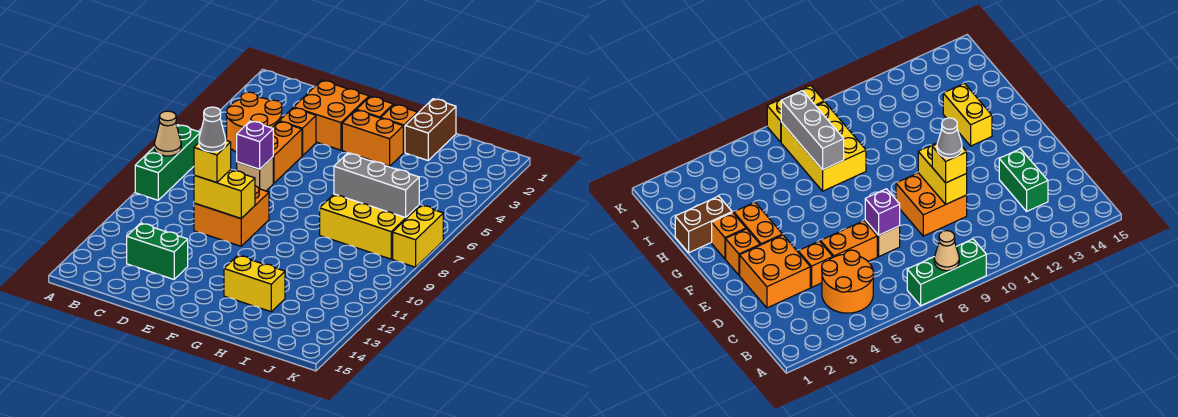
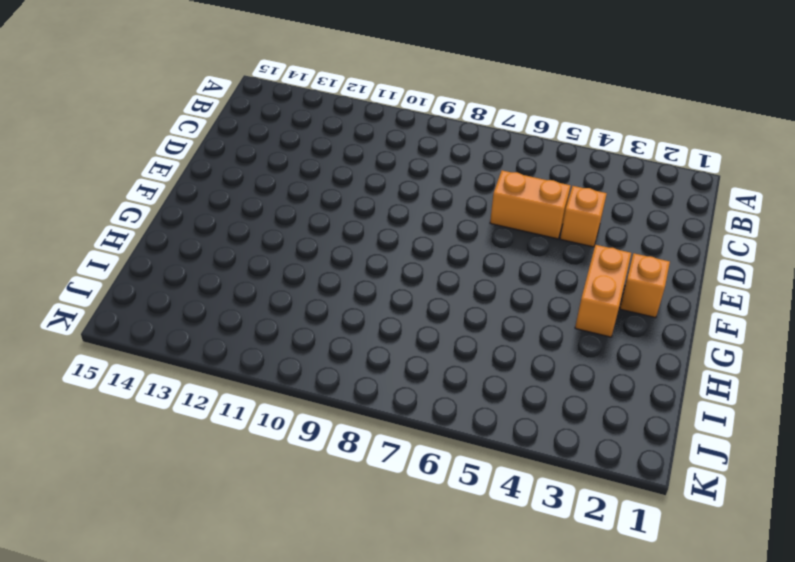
none -> green brick A7:A9 level 1
none -> orange round brick B4:C5 level 1
none -> green brick C13:D13 level 1

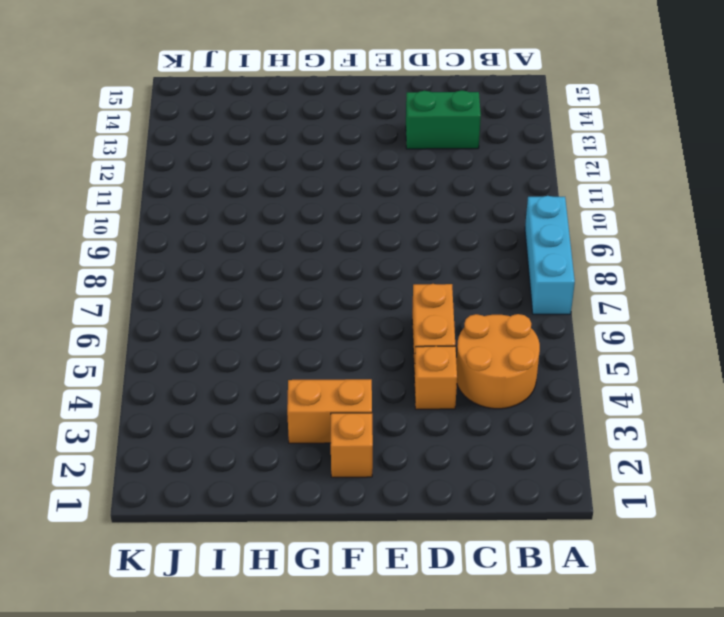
cyan brick A7:A9 level 1 -> green brick A7:A9 level 1
none -> orange brick D2:E3 level 1
none -> tan brick D7 level 1
none -> orange brick D9:E10 level 1

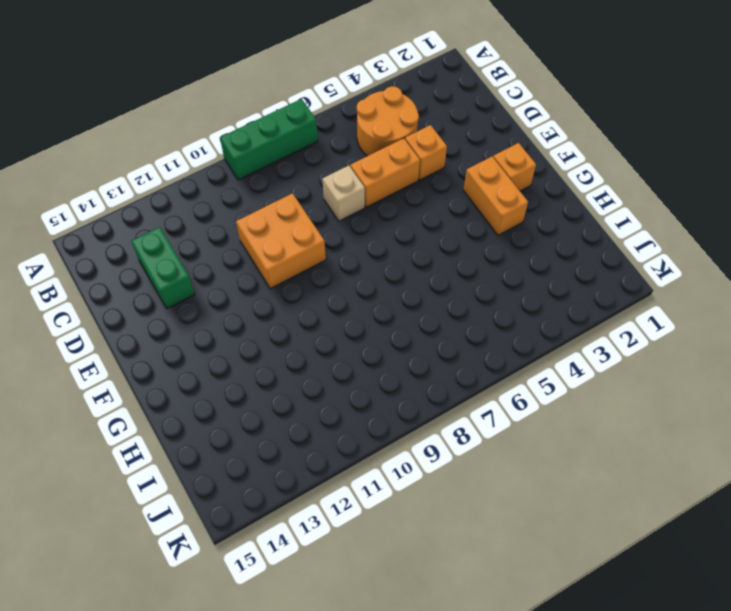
none -> orange brick D2:E3 level 1
none -> orange brick G2 level 1
none -> yellow brick G13:H13 level 1

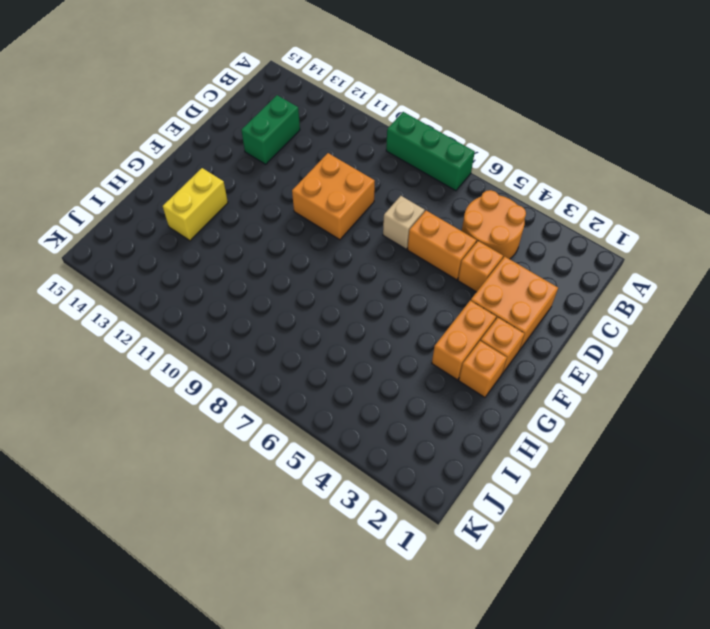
none -> brown brick H1:H2 level 1
none -> yellow brick H7:J8 level 1
none -> yellow brick K7:K8 level 1

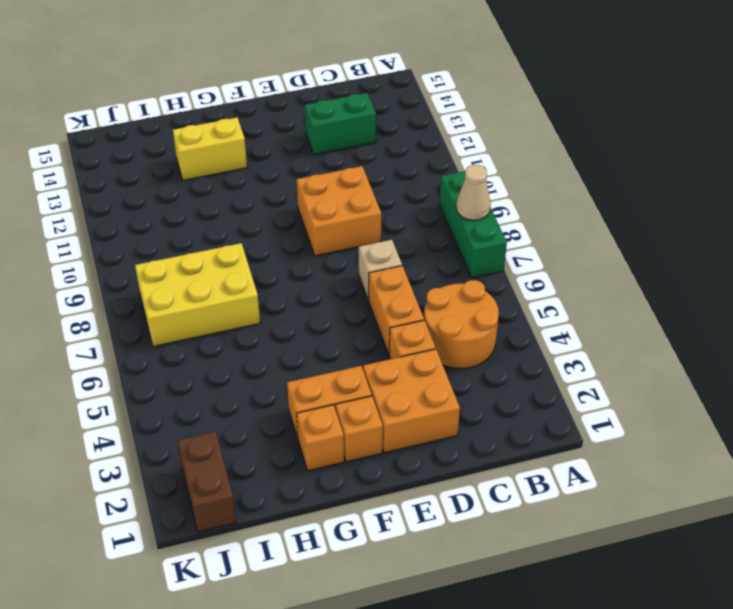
brown brick J1:J2 level 1 -> brown brick H1:H2 level 1
none -> yellow brick K7:K8 level 1
none -> purple brick D7 level 2
none -> yellow brick D10:E10 level 2

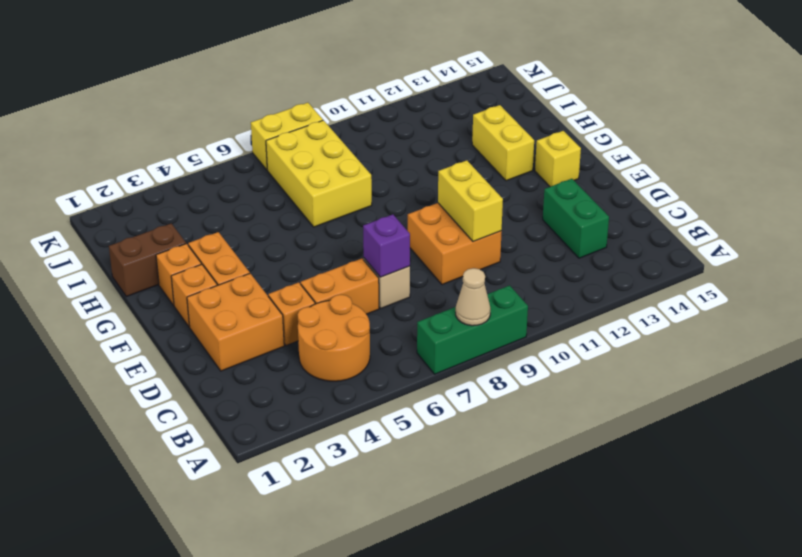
yellow brick F14 level 1 -> yellow brick D10 level 3
none -> grey brick H7:J7 level 2
none -> grey cone D10 level 4

